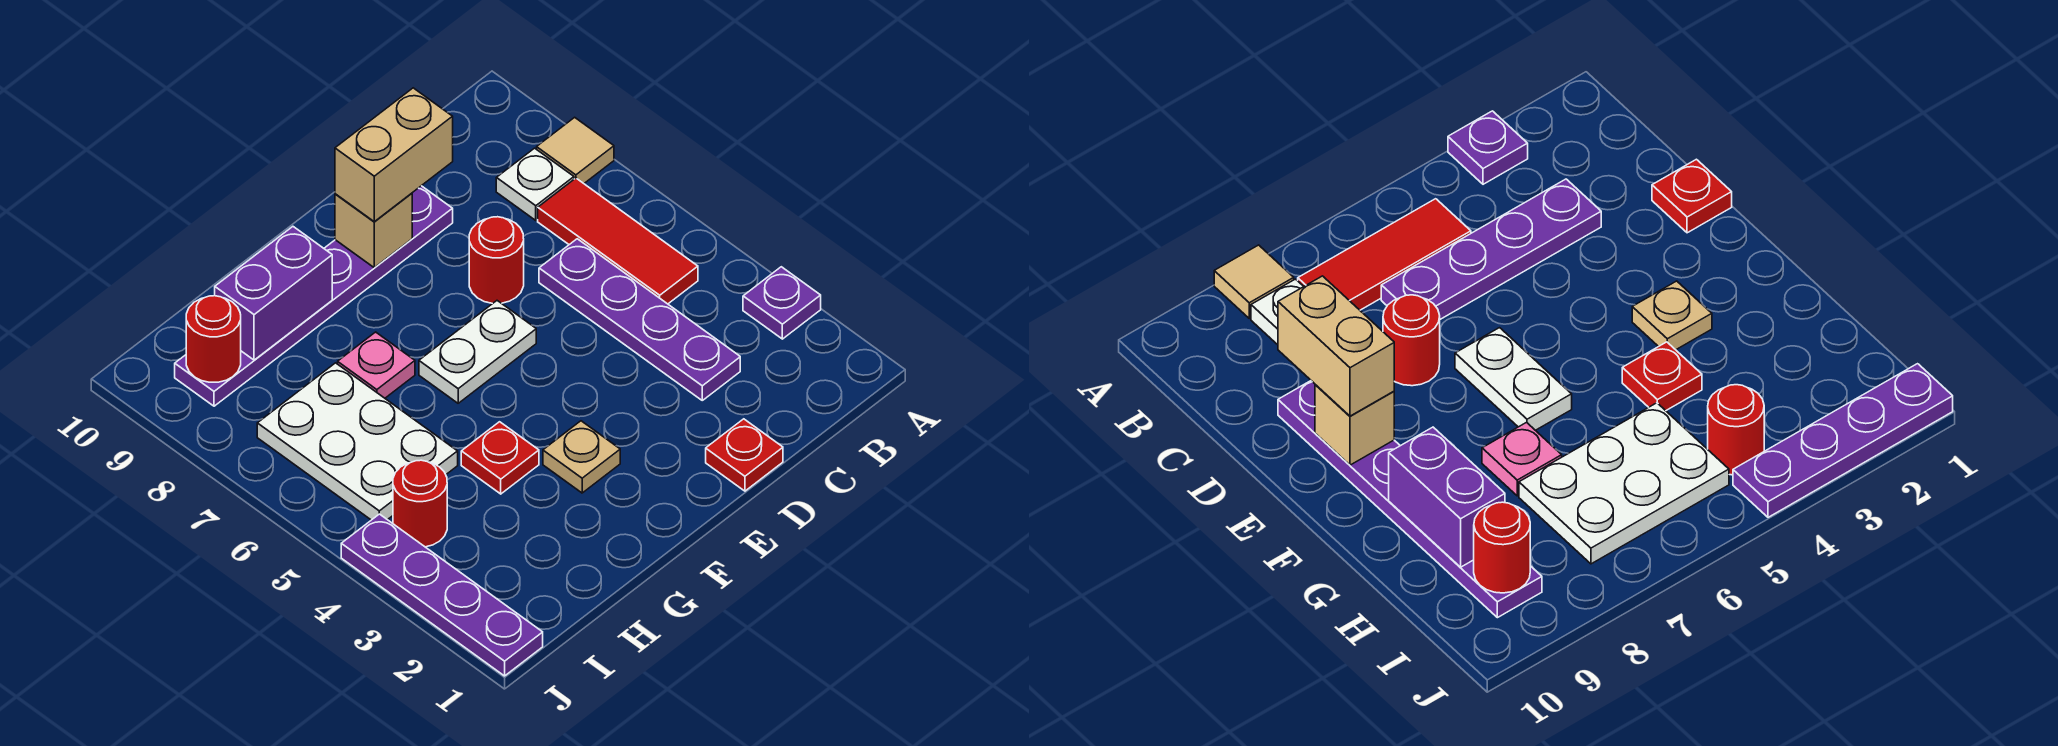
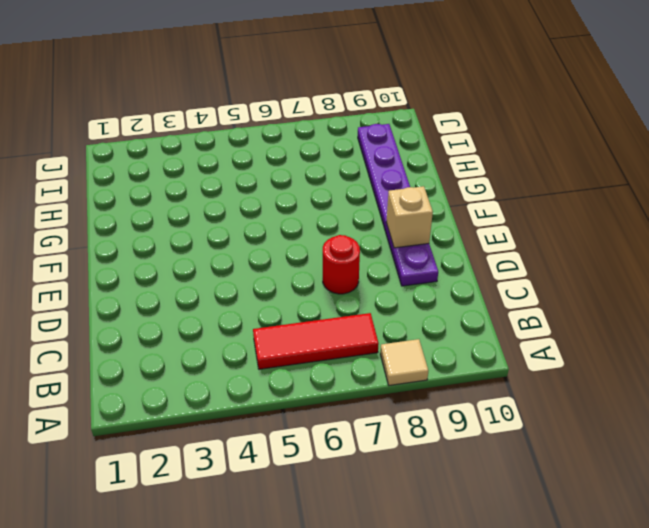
none -> purple plate A3 level 1
none -> white plate B8 level 1
none -> purple plate C3:C6 level 1

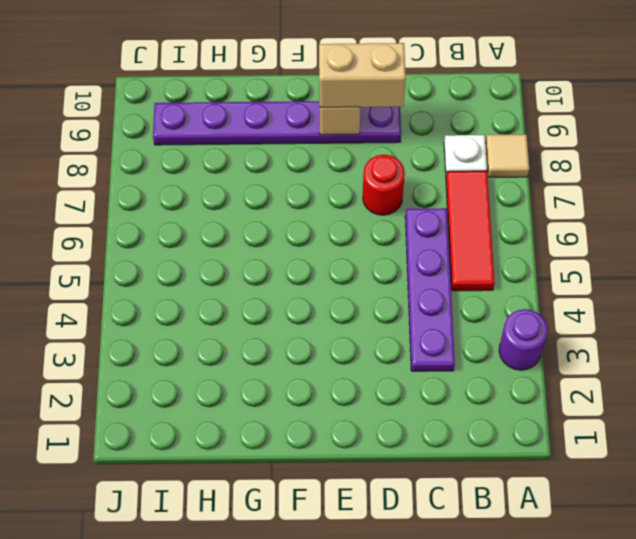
purple round brick A3 level 1 -> purple plate A3 level 1
none -> red plate D1 level 1
none -> white plate E6:F6 level 1
none -> tan plate F3 level 1

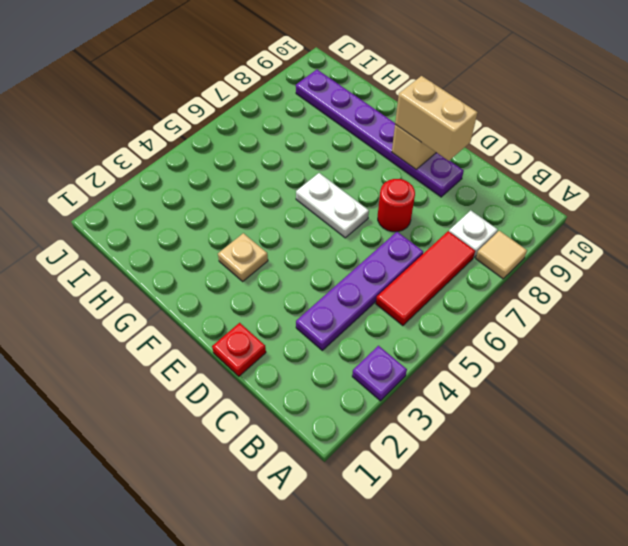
none -> red plate G4 level 1
none -> pink plate G7 level 1
none -> white plate H5:I7 level 1

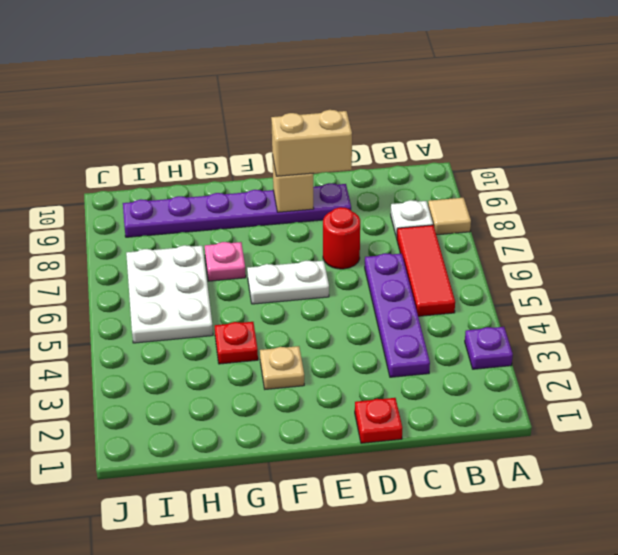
none -> red round brick I4 level 1
none -> purple plate J1:J4 level 1
none -> purple brick G9:H9 level 2

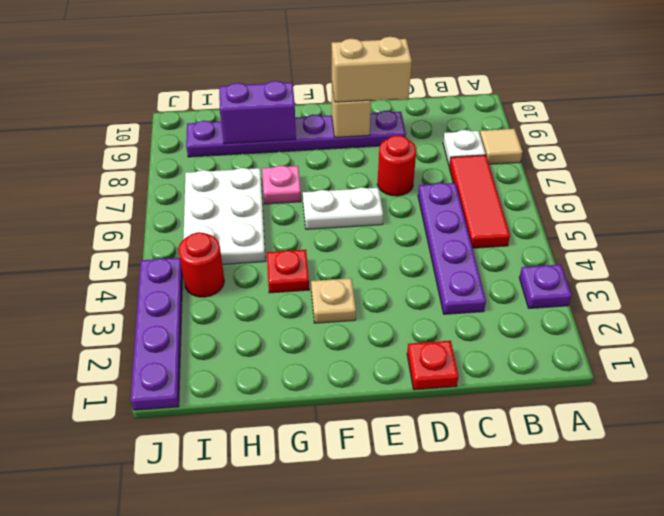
none -> red round brick I9 level 2

